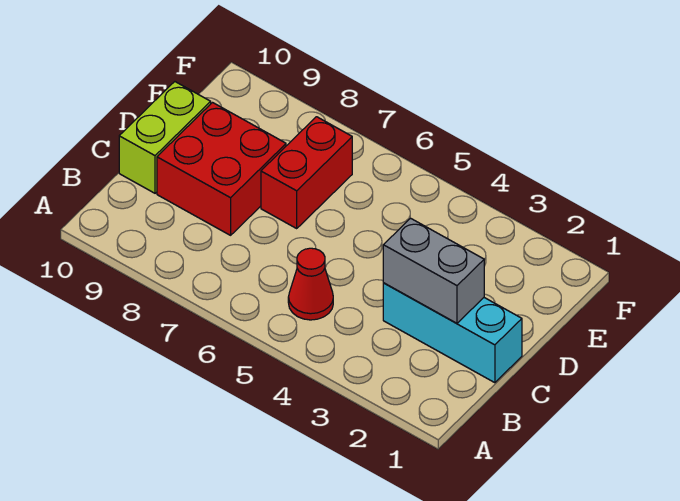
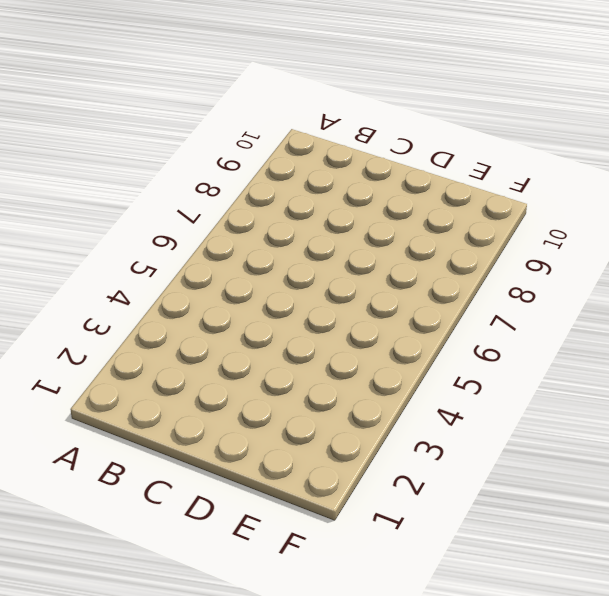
none -> red cone B5 level 1
none -> cyan brick C1:C3 level 1

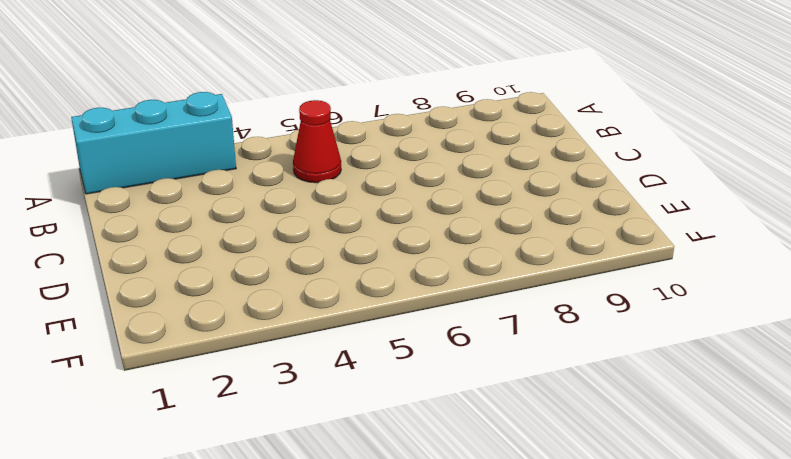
cyan brick A1:A3 level 1 -> cyan brick C1:C3 level 1
none -> red brick C8:D9 level 1
none -> lime brick C10:D10 level 1

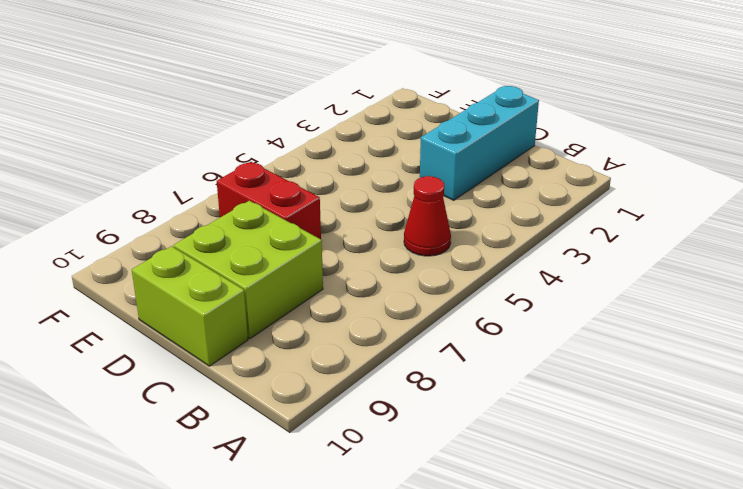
lime brick C8:D9 level 1 -> red brick C8:D9 level 1
none -> grey brick C2:C3 level 2

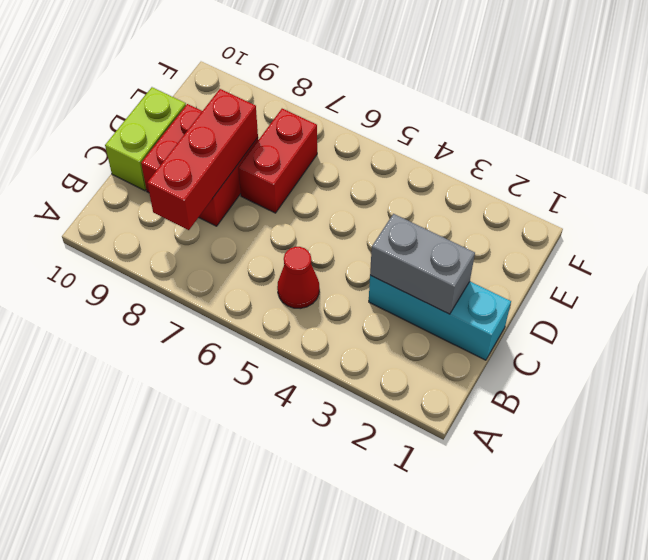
red brick B8:D8 level 2 -> none

